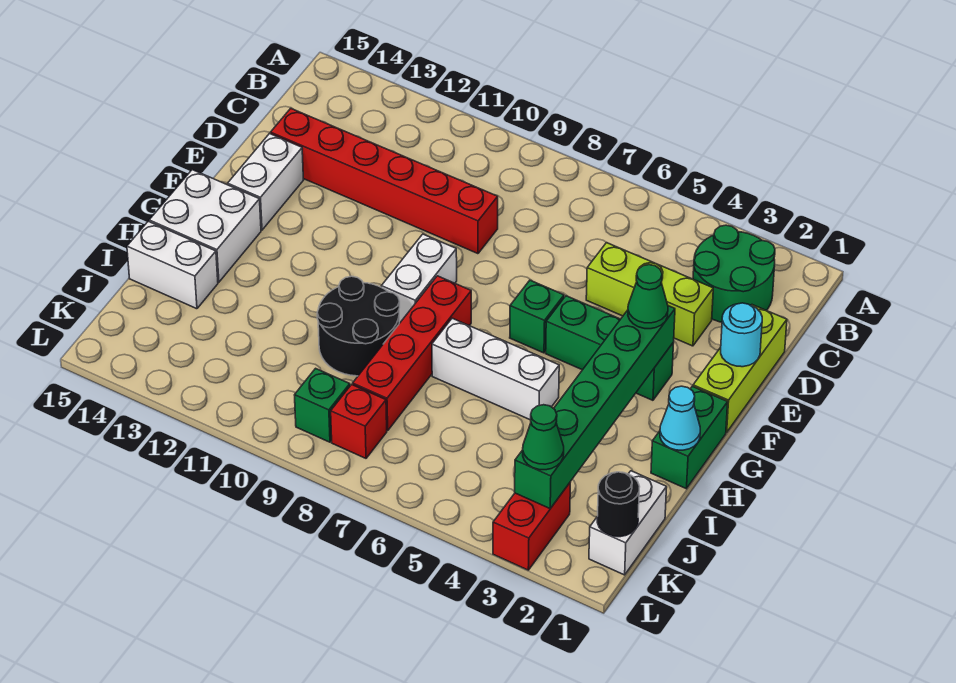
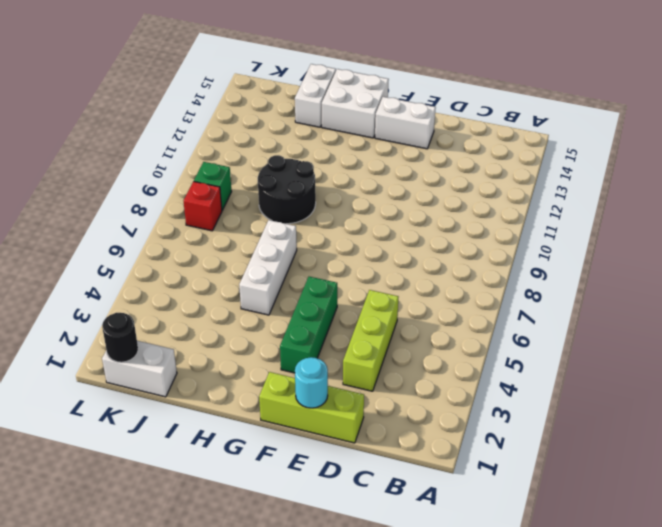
none -> green round brick B2:C3 level 1
none -> red brick D9:D14 level 1
none -> green brick F6 level 1

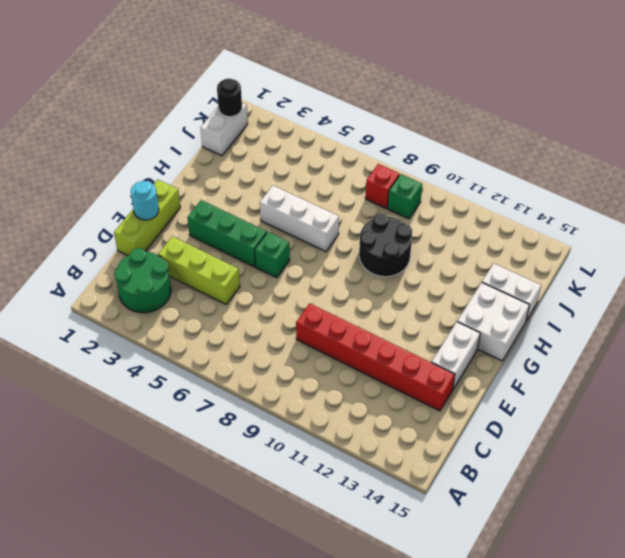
none -> white brick F9:G9 level 1
none -> green brick G1:H1 level 1
none -> red brick G8:J8 level 1

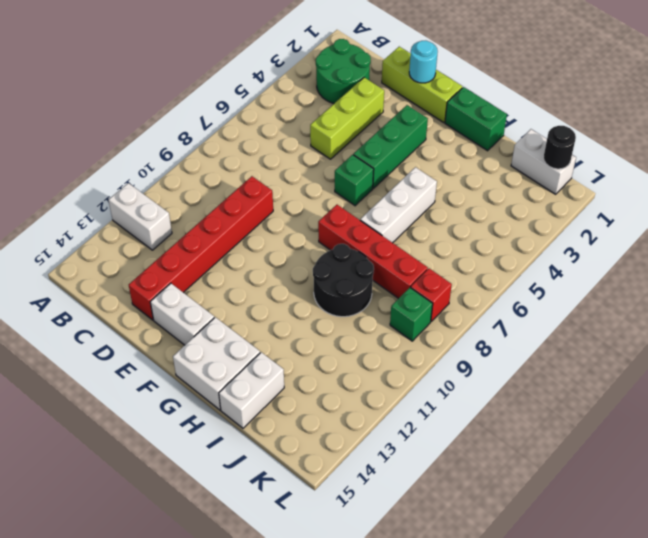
white brick A12:B12 level 1 -> white brick F9:G9 level 1
none -> red brick K3:L3 level 1
none -> green brick F3:K3 level 2
none -> cyan cone H1 level 2

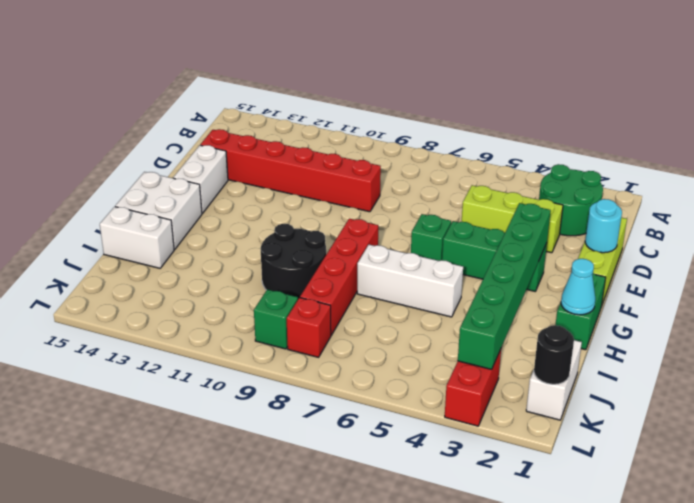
none -> white brick F9:G9 level 1
none -> green cone F3 level 3
none -> green cone K3 level 3

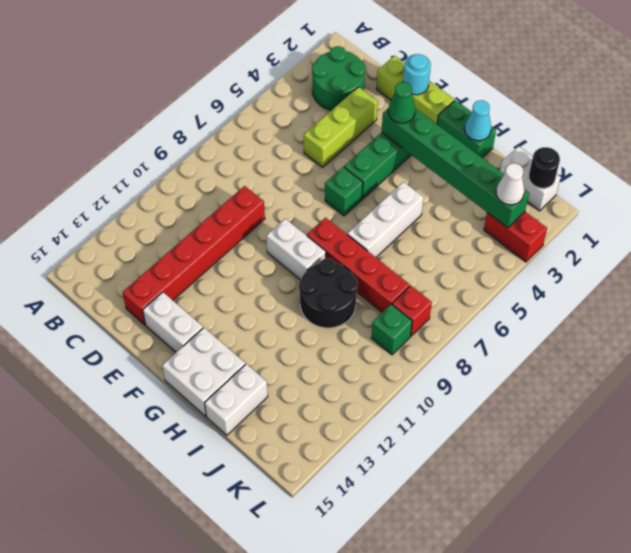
white cone K3 level 3 -> green cone K3 level 3

